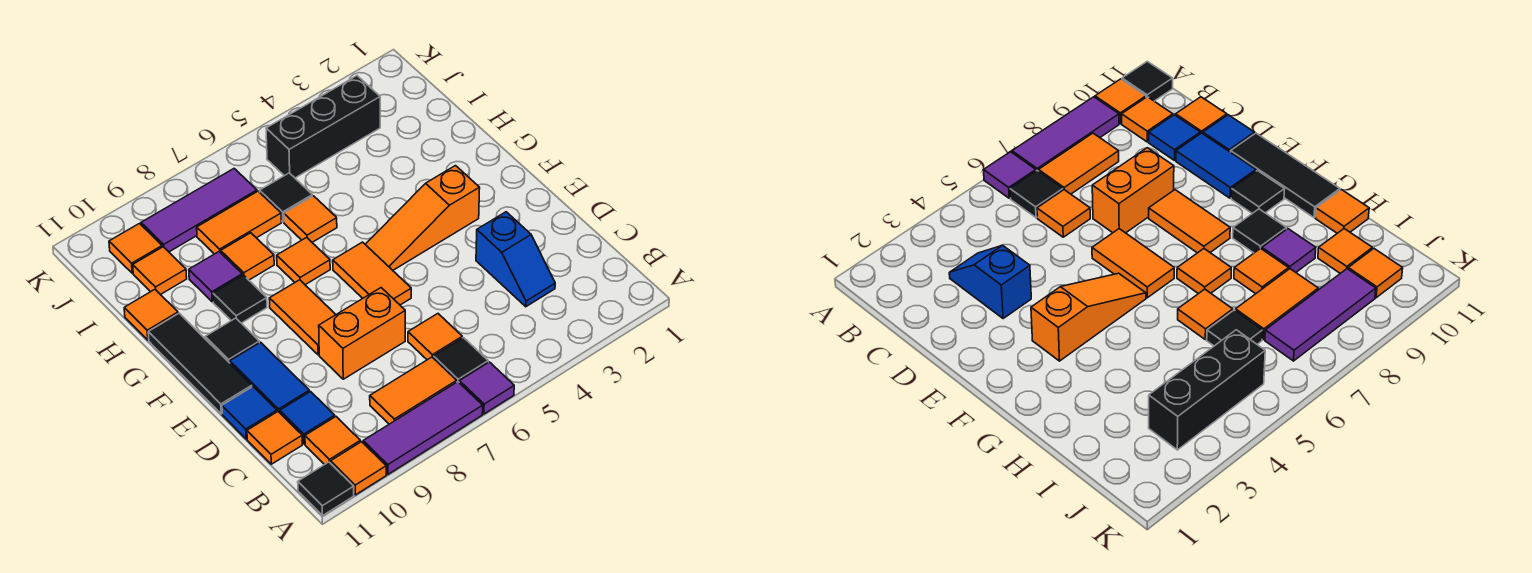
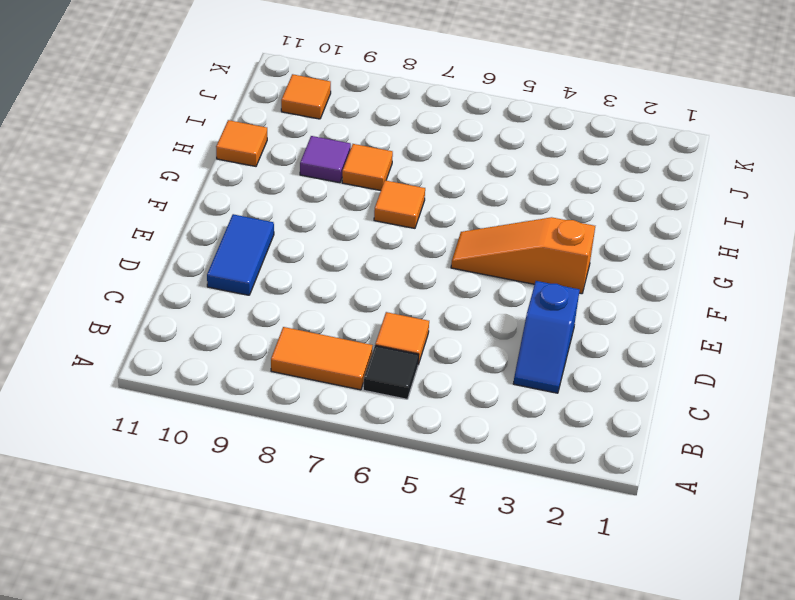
none -> purple tile A6 level 1
none -> purple tile A7:A9 level 1
none -> orange tile A10 level 1
none -> black tile A11 level 1

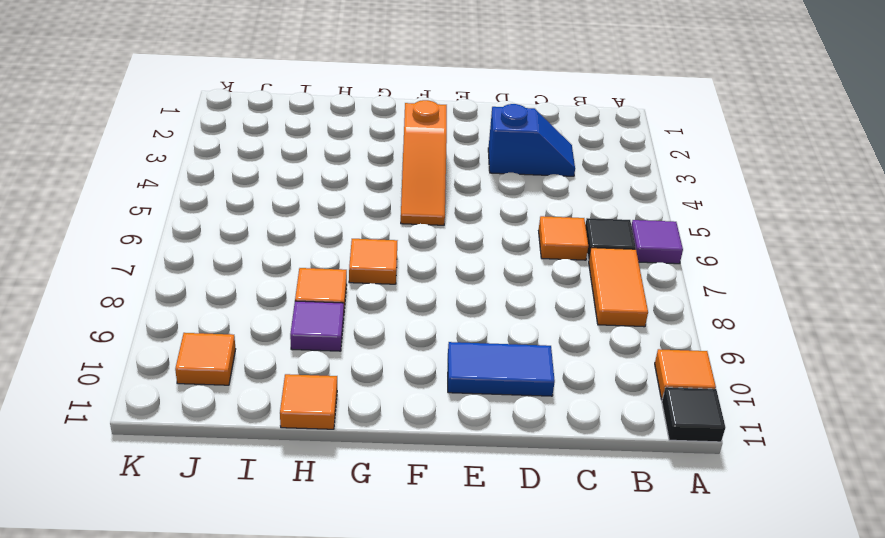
none -> purple tile A7:A9 level 1
none -> orange tile B10 level 1
none -> blue tile C10 level 1
none -> orange tile C11 level 1

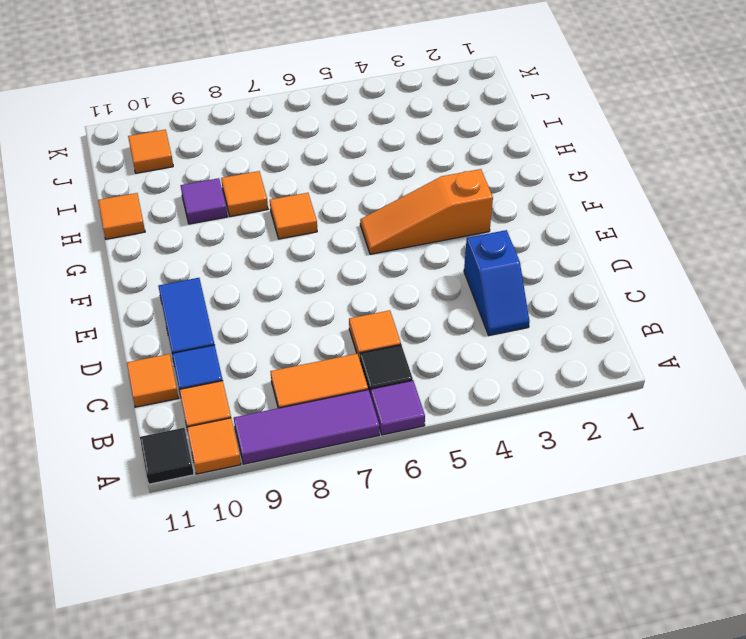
none -> orange brick D7:D8 level 1
none -> blue tile D11 level 1
none -> orange tile E6:F6 level 1
none -> orange tile E8:F8 level 1

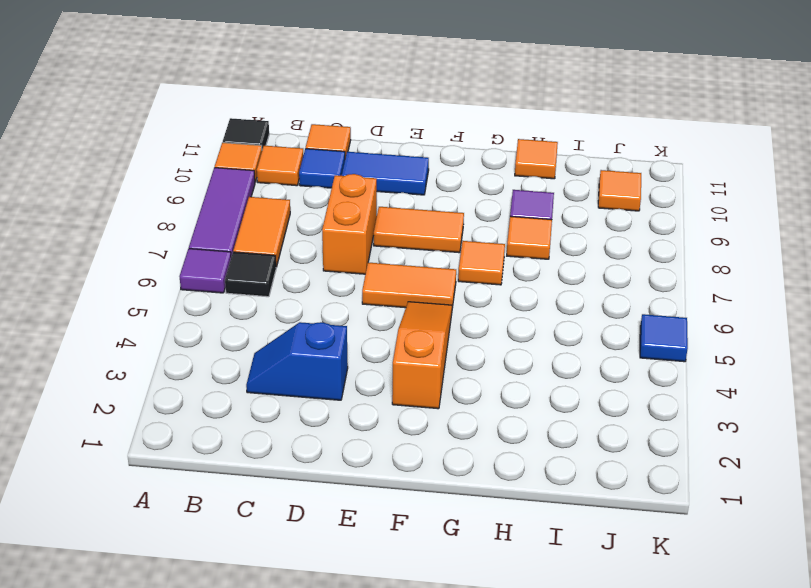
blue tile K5 level 1 -> blue tile D11 level 1
none -> orange tile C6 level 1
none -> black tile E11:G11 level 1
none -> black tile F10 level 1
none -> black tile G9 level 1

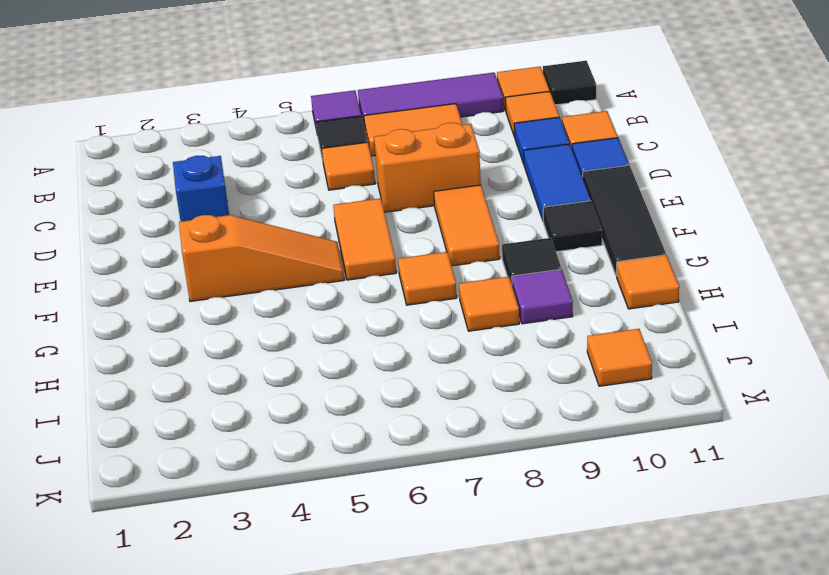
none -> orange tile H6 level 1
none -> black tile I6 level 1
none -> orange tile I7:I8 level 1
none -> orange tile I10 level 1

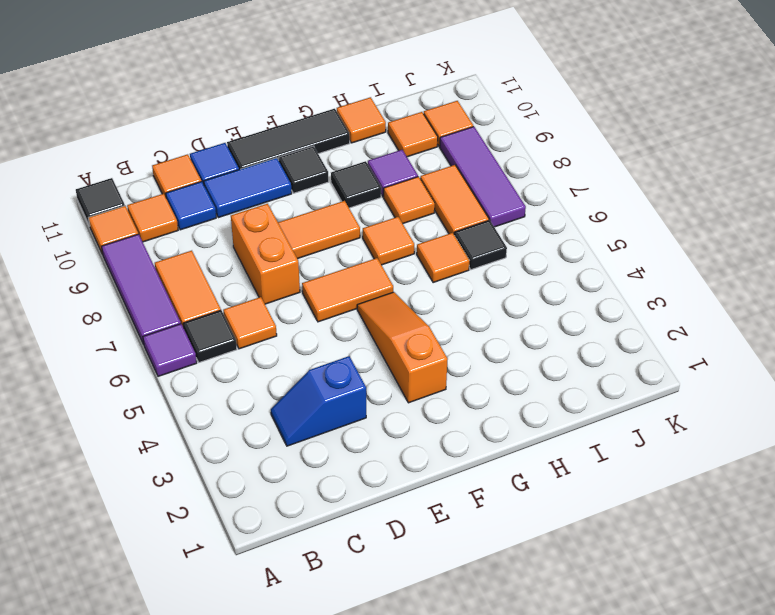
none -> black brick J3:J5 level 1

